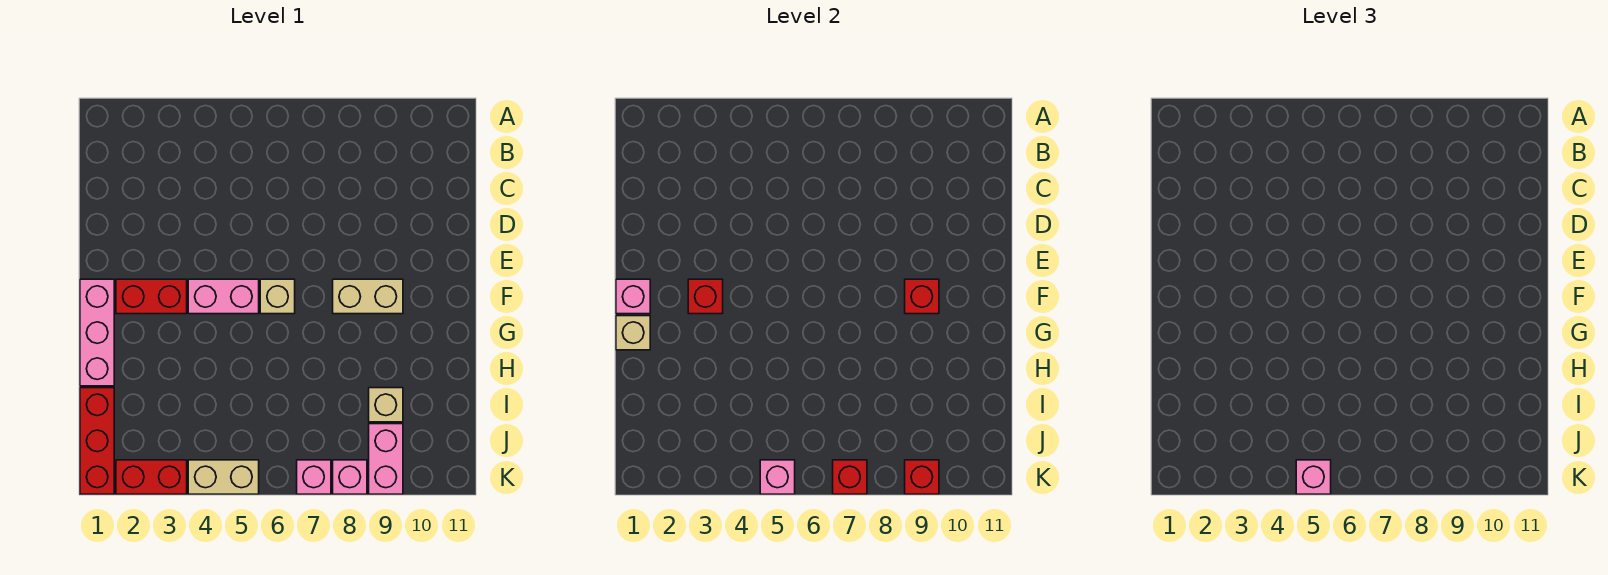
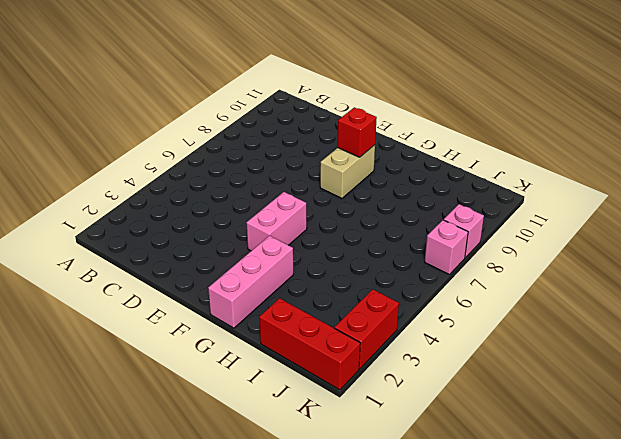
pink brick G1:G3 level 1 -> pink brick F1:H1 level 1
none -> red brick F2:F3 level 1
none -> tan brick F6 level 1
none -> tan brick I9 level 1

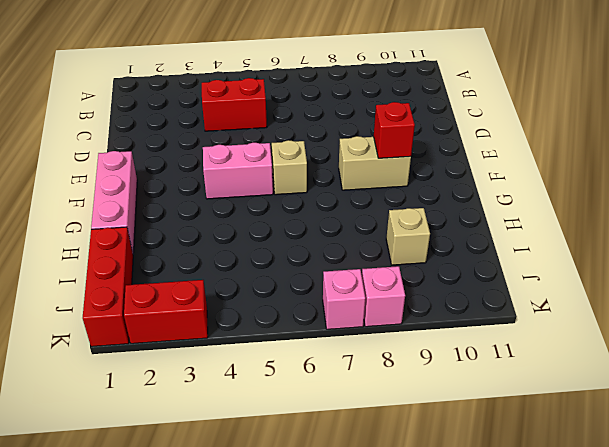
red brick C4:C5 level 1 -> red brick F2:F3 level 1
none -> pink brick J9:K9 level 1
none -> tan brick K4:K5 level 1
none -> pink brick F1 level 2

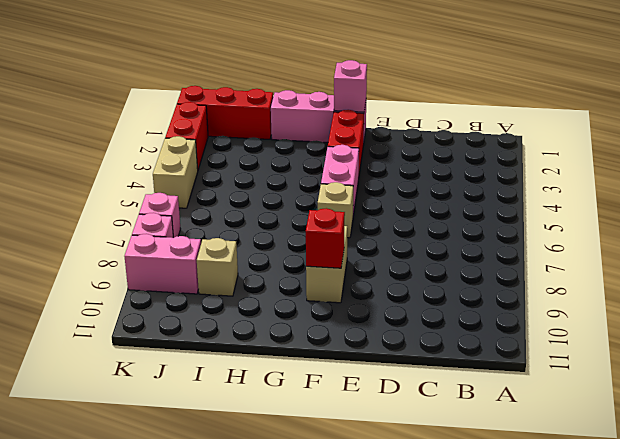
none -> red brick F3 level 2
none -> tan brick G1 level 2
none -> pink brick K5 level 2

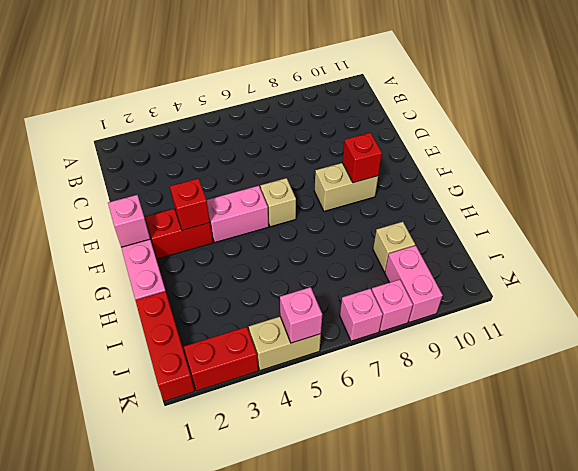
none -> tan brick G1 level 2
none -> red brick K7 level 2
none -> red brick K9 level 2

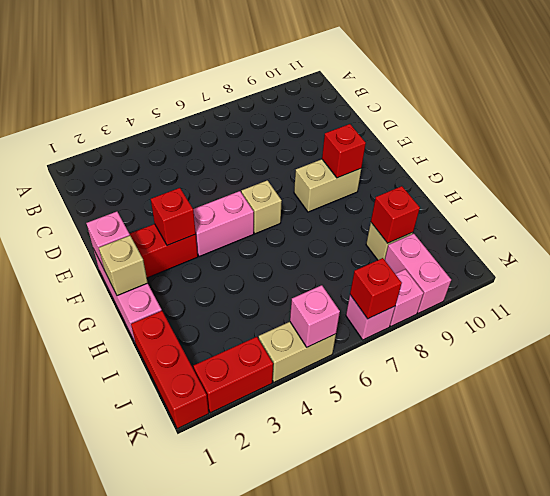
red brick I9 level 2 -> red brick K9 level 2
none -> pink brick K5 level 3

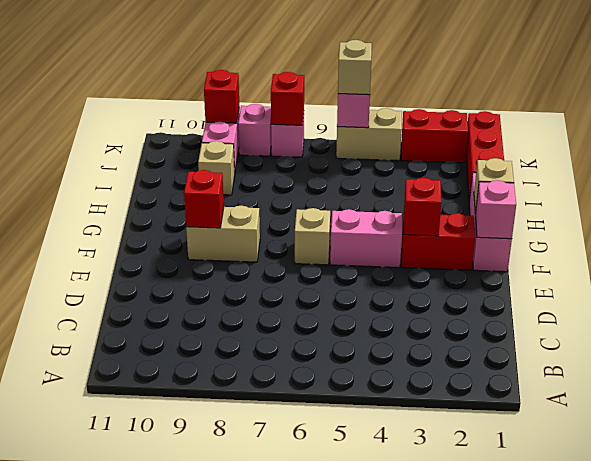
tan brick K5 level 3 -> pink brick K5 level 3

